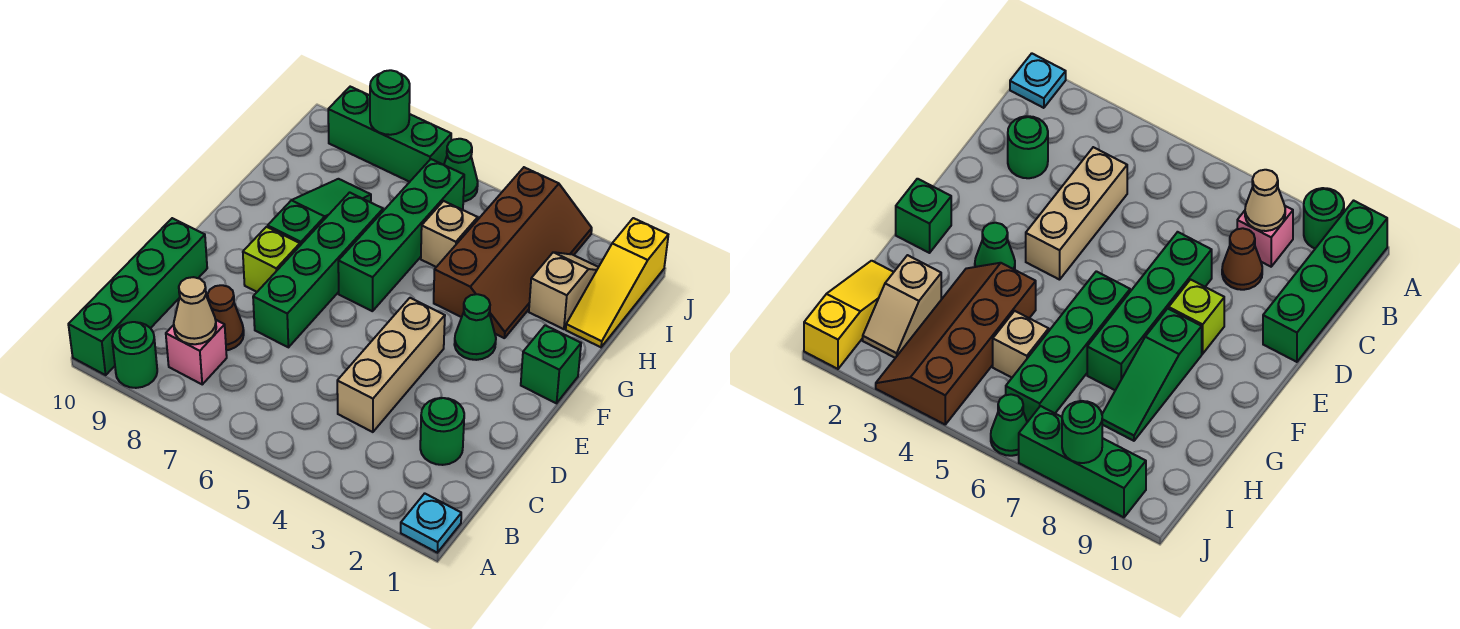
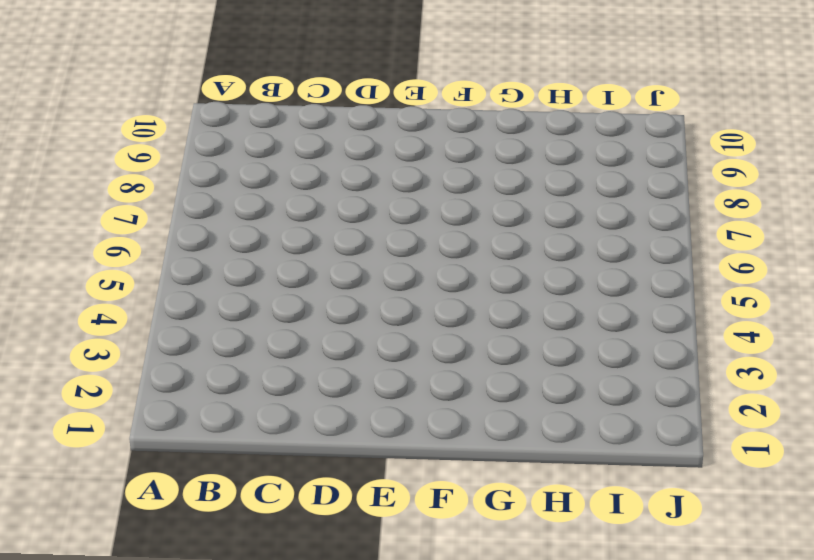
none -> cyan plate A1 level 1
none -> green round brick A9 level 1
none -> green brick A10:D10 level 1

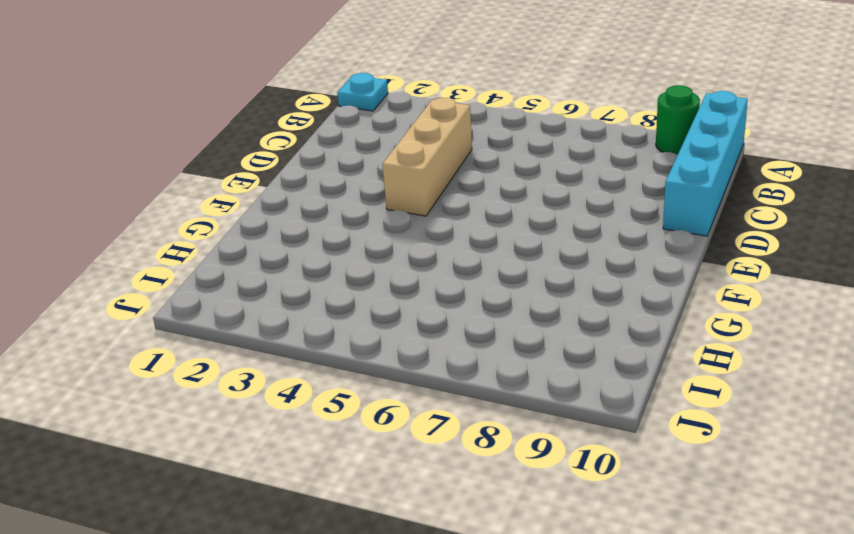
cyan brick A10:D10 level 1 -> green brick A10:D10 level 1
none -> pink brick B8 level 1
none -> green round brick C2 level 1
none -> brown cone C8 level 1

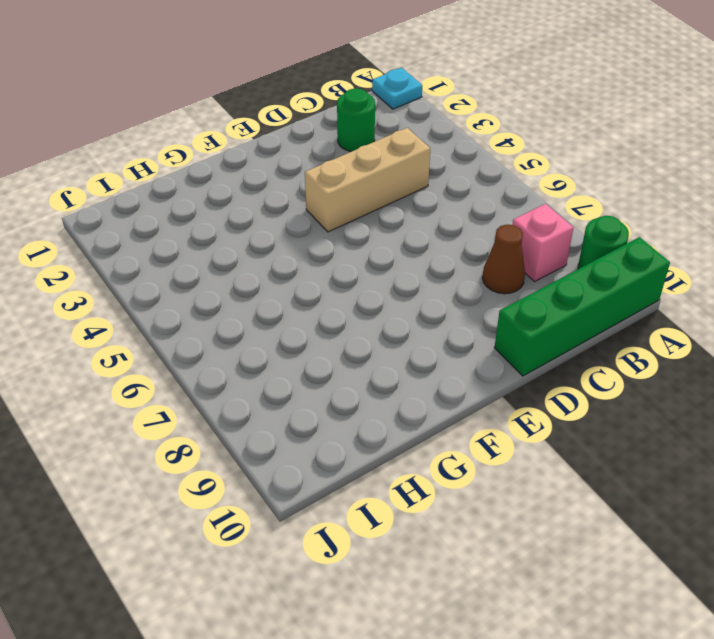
none -> green brick D7:G7 level 1
none -> lime brick E8 level 1
none -> green brick F1 level 1

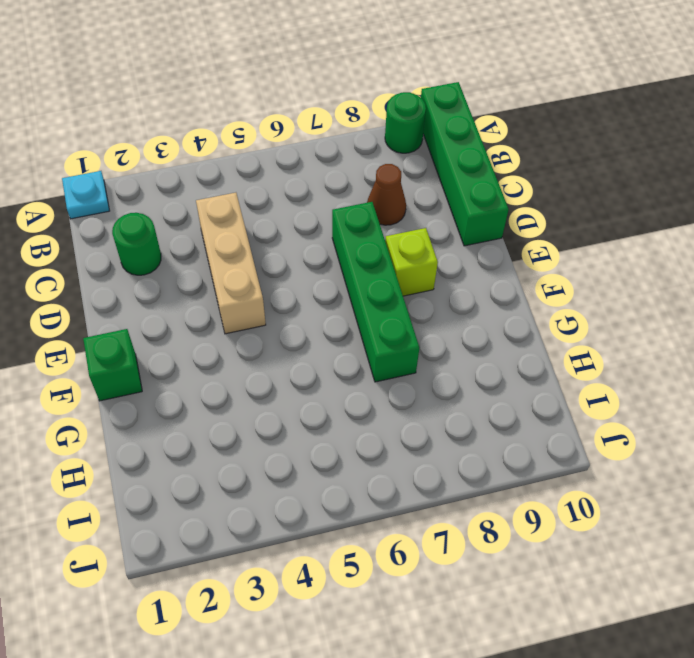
none -> pink brick B8 level 1
none -> green cone F3 level 1
none -> green brick F6:I6 level 1

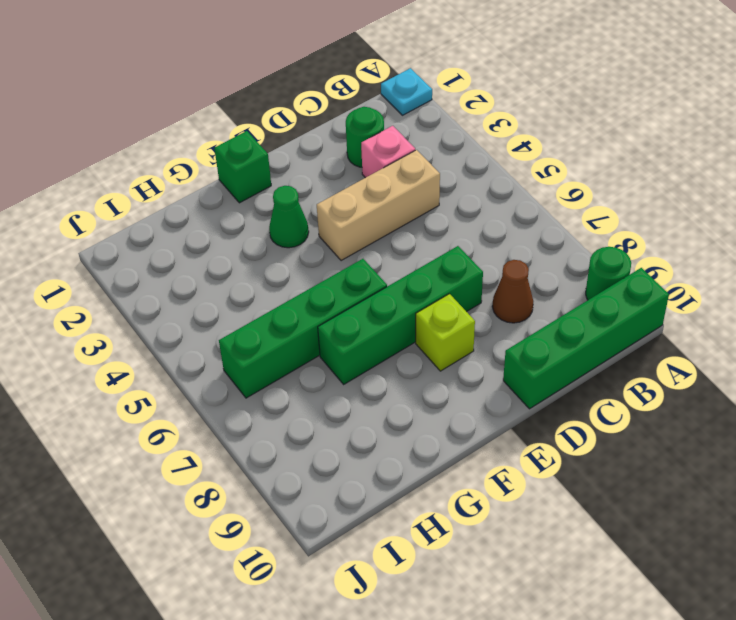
pink brick C3 level 1 -> pink brick B8 level 1
none -> green slope F8:H8 level 1 top F
none -> brown slope G3:J4 level 1 top 4
none -> yellow slope H1:J1 level 1 top J

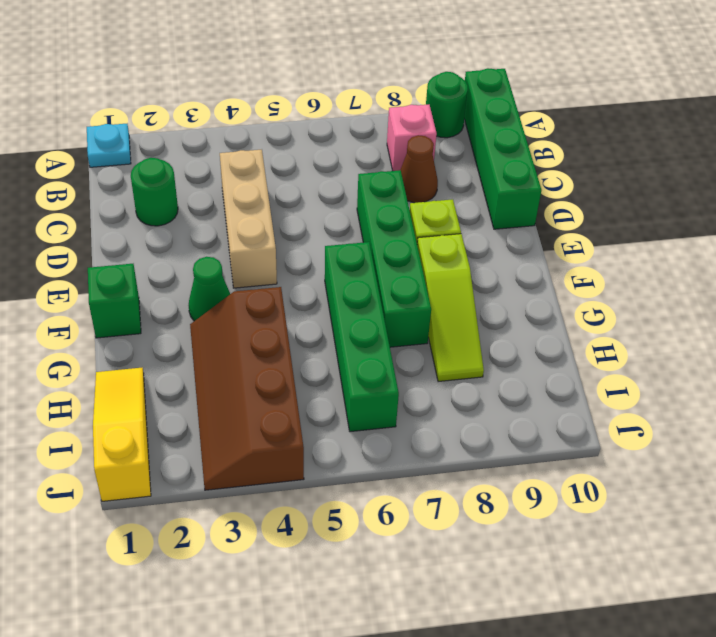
lime slope F8:H8 level 1 top F -> green slope F8:H8 level 1 top F
none -> tan slope H2:I2 level 1 top H
none -> tan brick H5 level 1
none -> green cone J6 level 1

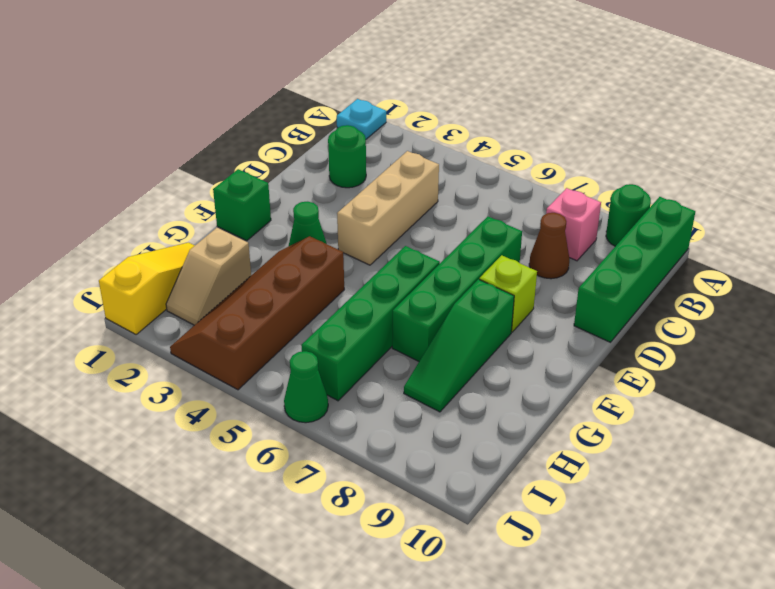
none -> tan brick H5 level 1
none -> green brick J7:J9 level 1
none -> tan cone B8 level 2

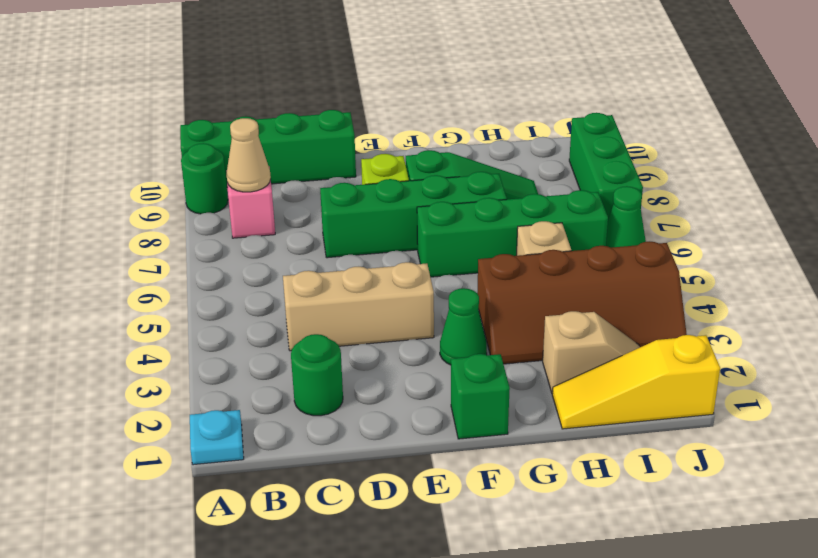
none -> brown cone C8 level 1
none -> green round brick J8 level 2

